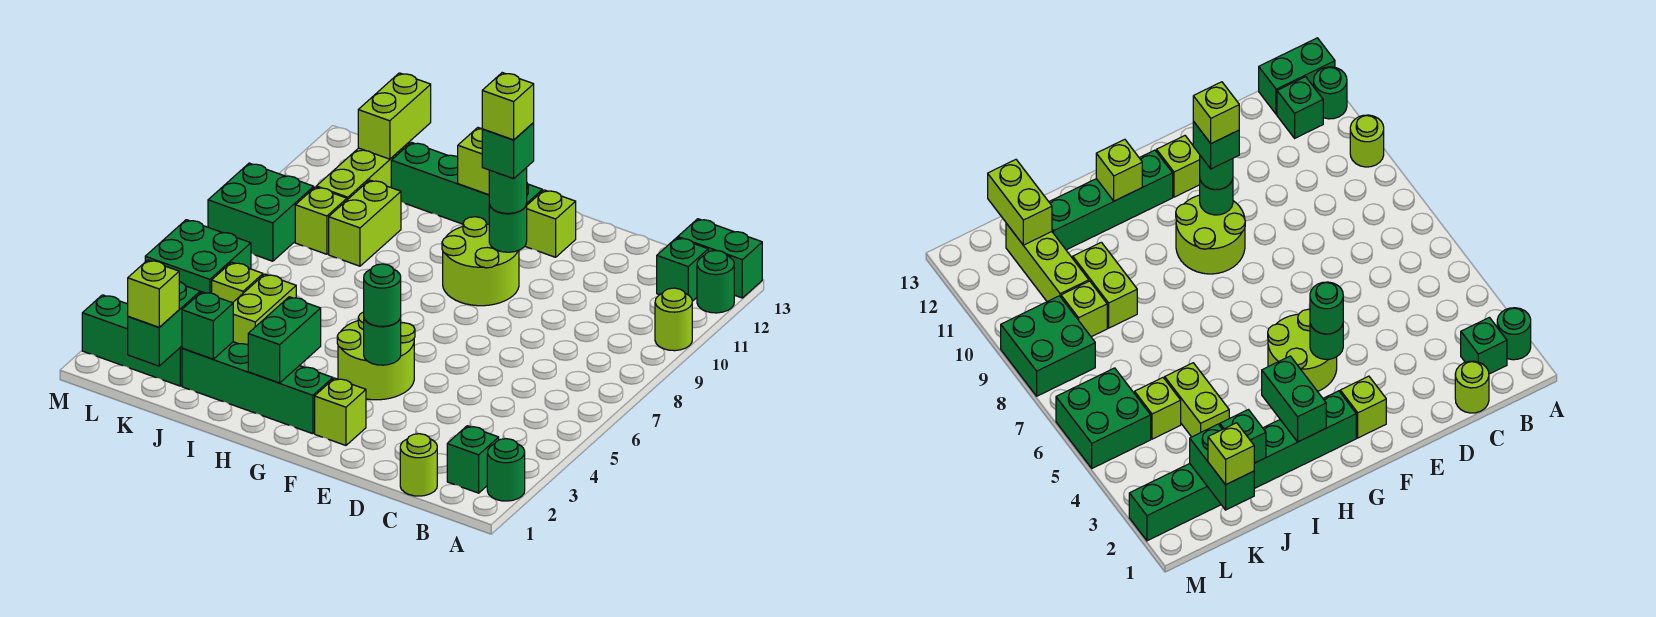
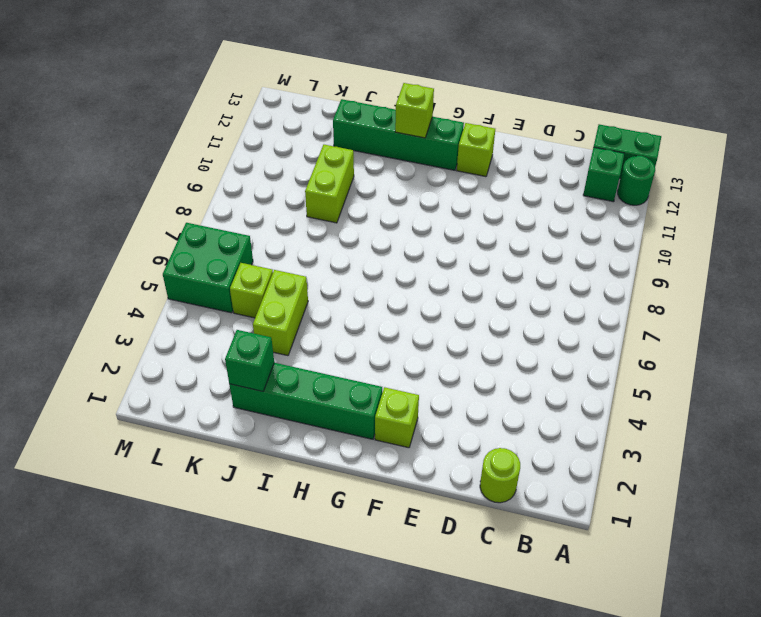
none -> green round brick A2 level 1
none -> lime round brick A10 level 1
none -> green brick B2 level 1
none -> lime round brick F4:G5 level 1

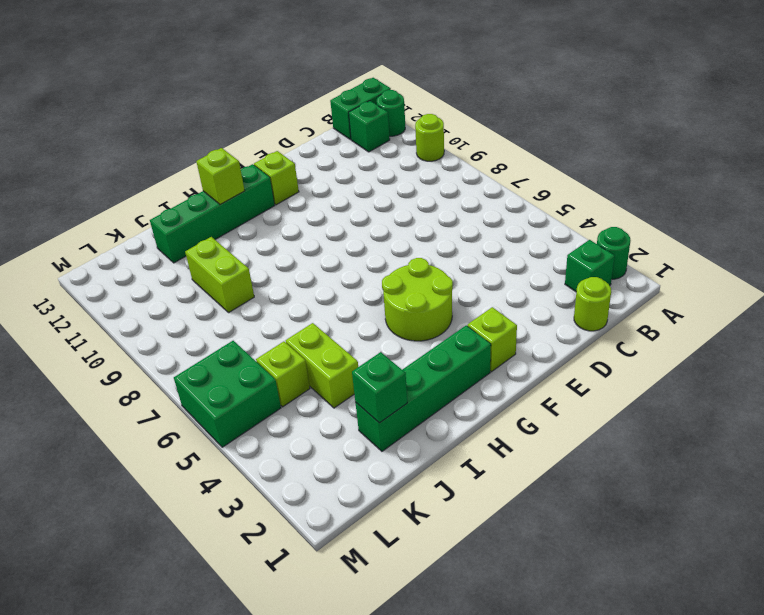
none -> lime round brick F9:G10 level 1
none -> green brick K2:M2 level 1
none -> lime brick K9 level 1
none -> lime brick K10:K12 level 1

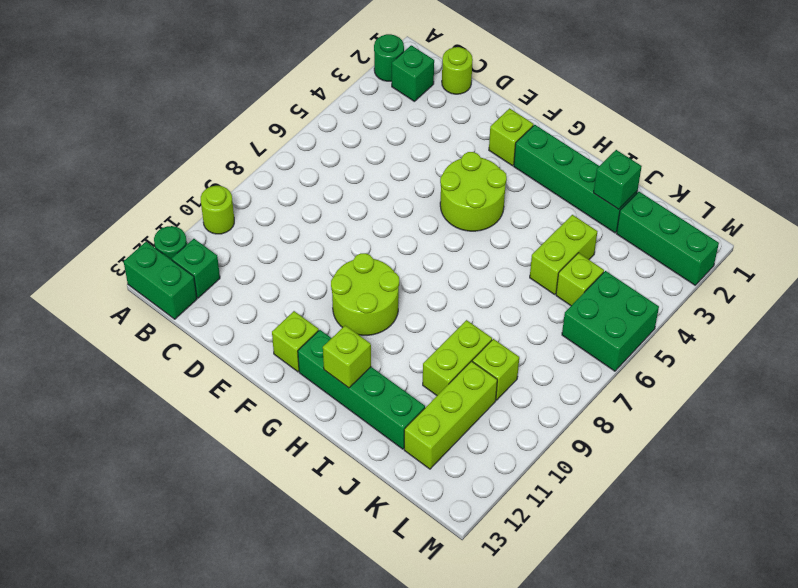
none -> green brick L8:M9 level 1
none -> green round brick F4 level 2
none -> green round brick F10 level 2
none -> green brick H2:H3 level 2

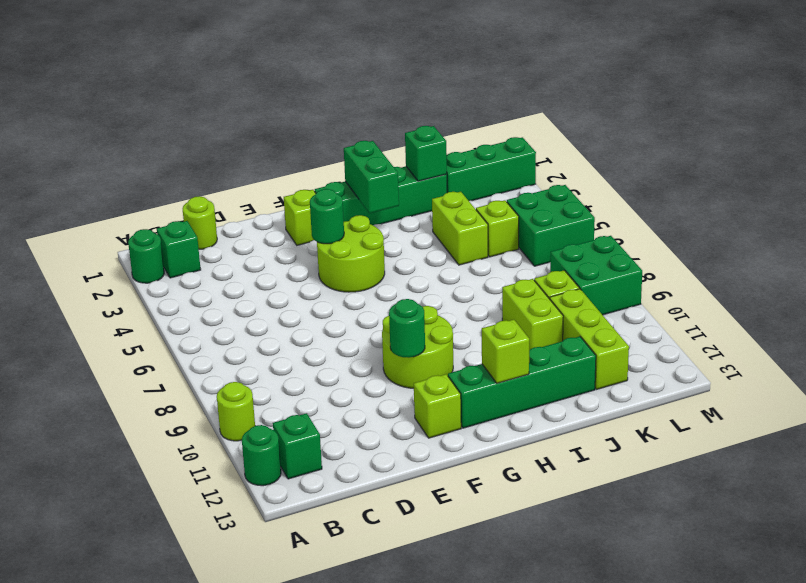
none -> green brick A13:B13 level 1
none -> green brick K1:K2 level 2
none -> lime brick K12:K13 level 2
none -> green round brick F4 level 3

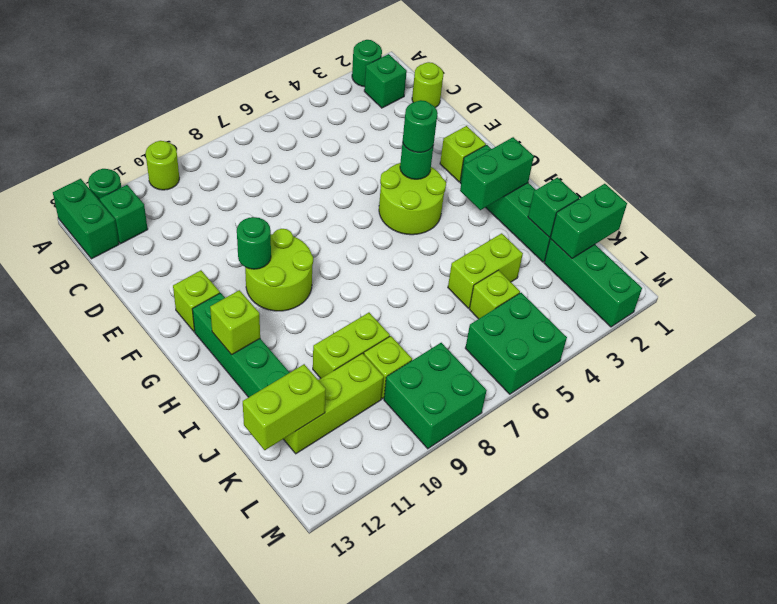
none -> green round brick F10 level 3
none -> lime brick K1 level 3
none -> green brick F10 level 4
none -> lime brick F10 level 5

